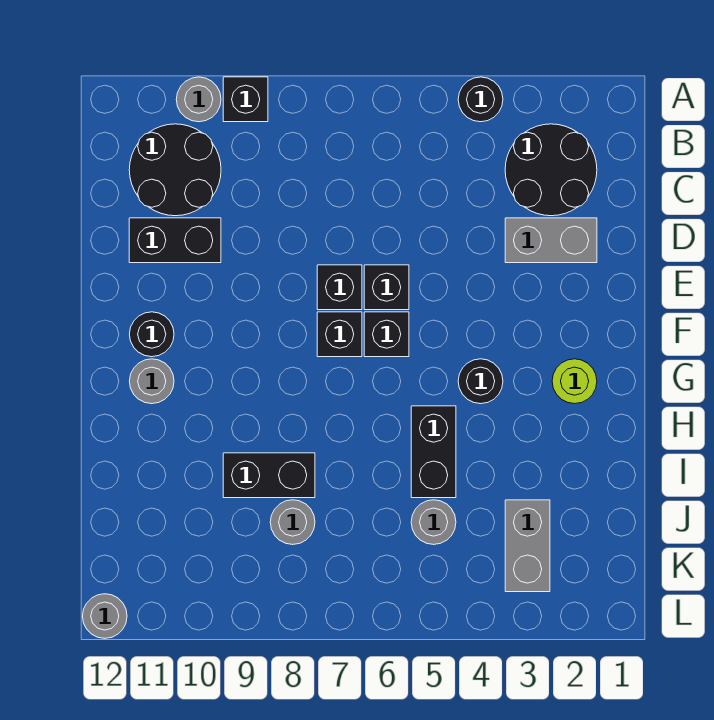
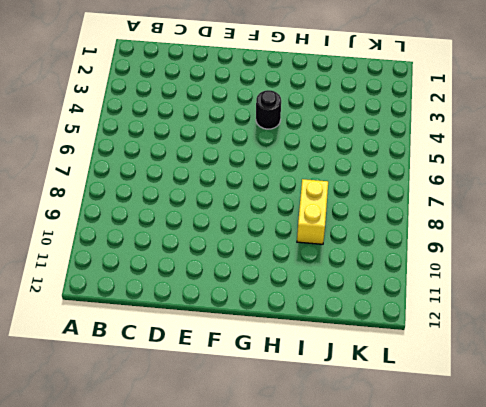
yellow brick I8:I9 level 1 -> black brick I8:I9 level 1
none -> black round brick A4 level 1
none -> black brick A9 level 1
none -> grey round brick A10 level 1

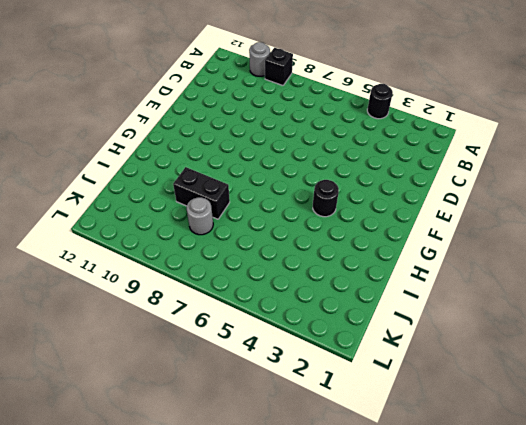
none -> black round brick B2:C3 level 1
none -> black round brick B10:C11 level 1
none -> grey brick D2:D3 level 1

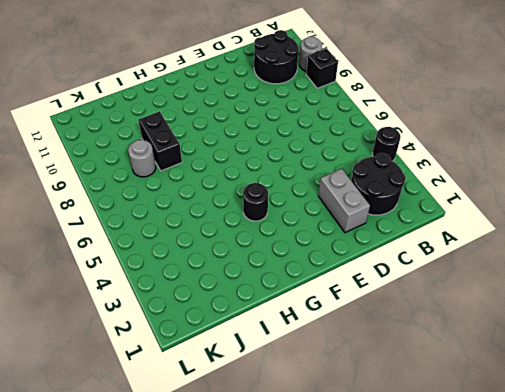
none -> black brick D10:D11 level 1
none -> black brick E6 level 1
none -> black brick E7 level 1

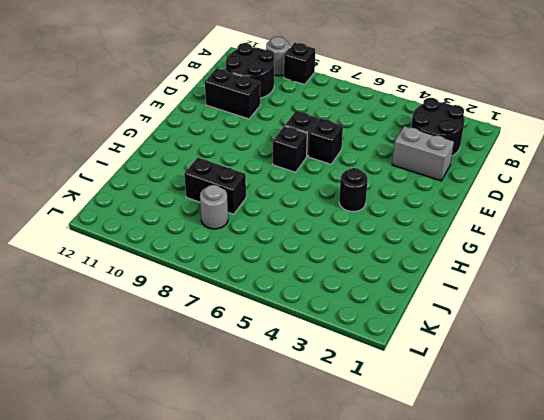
none -> black round brick A4 level 1
none -> black brick F6 level 1
none -> black round brick F11 level 1

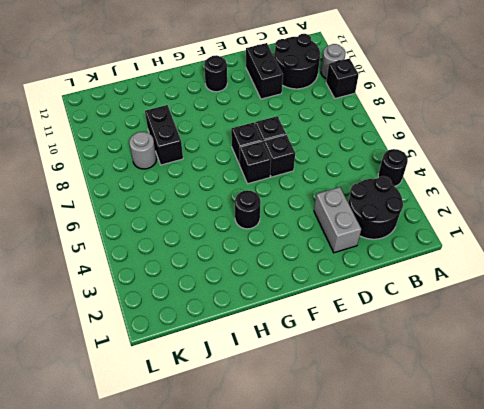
none -> lime round brick G2 level 1
none -> grey round brick G11 level 1
none -> black brick H5:I5 level 1

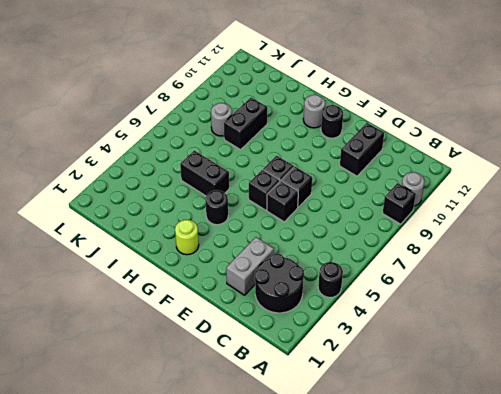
none -> black round brick B10:C11 level 1
none -> grey brick J3:K3 level 1
none -> grey round brick J5 level 1

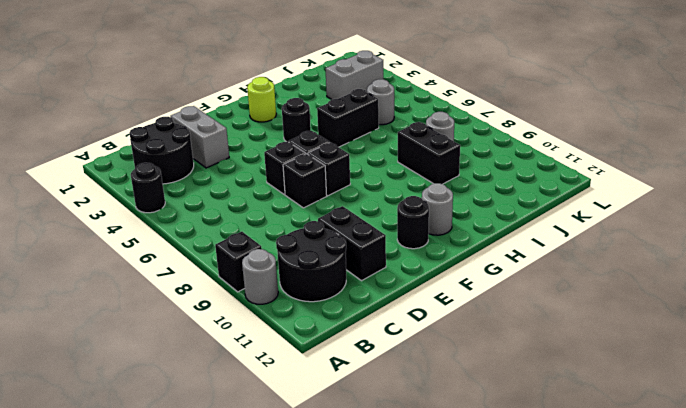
none -> grey round brick L12 level 1

